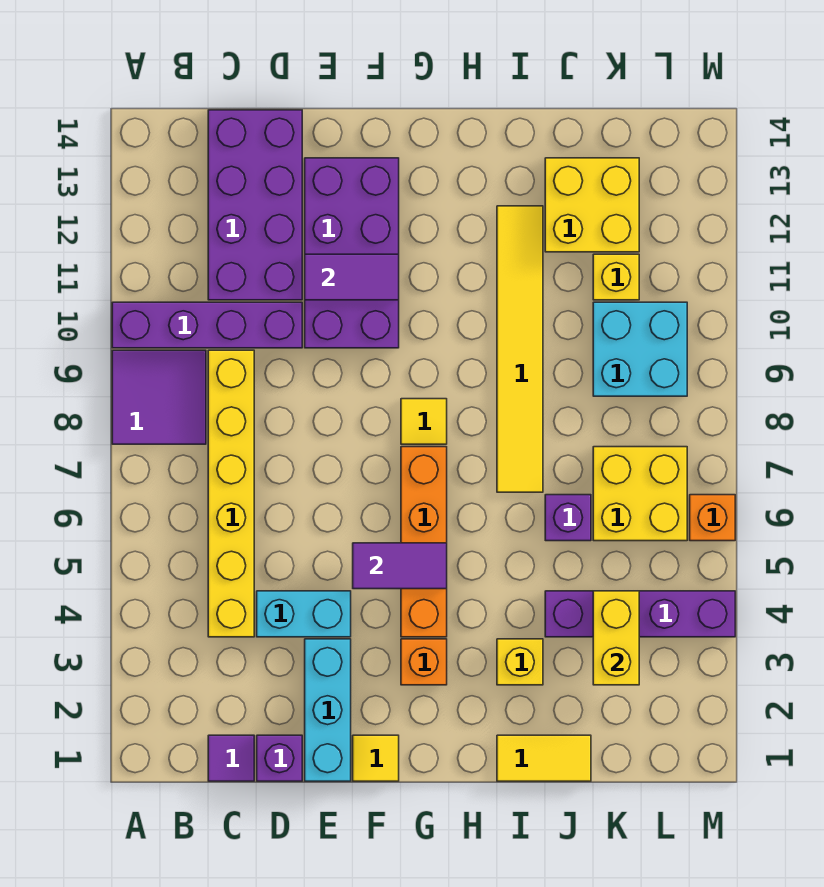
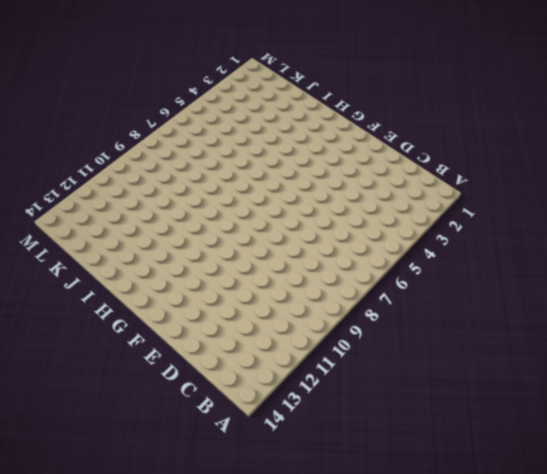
none -> purple tile A8:B9 level 1
none -> purple brick A10:D10 level 1
none -> purple tile C1 level 1

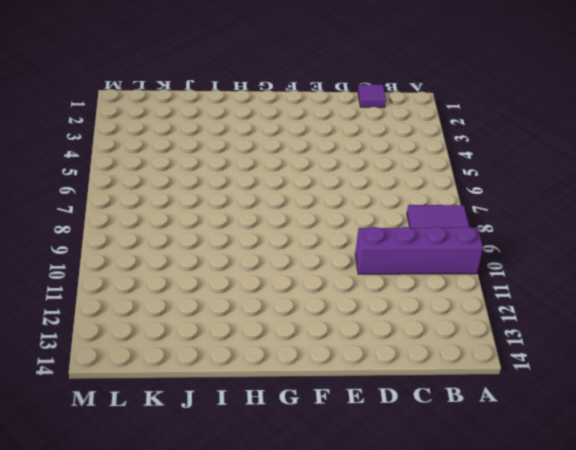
none -> yellow brick C4:C9 level 1
none -> purple brick C11:D14 level 1
none -> purple brick D1 level 1

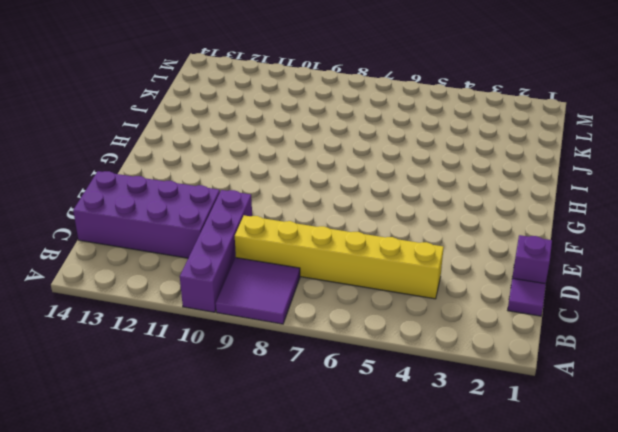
none -> cyan brick D4:E4 level 1
none -> cyan brick E1:E3 level 1
none -> purple brick E10:F13 level 1

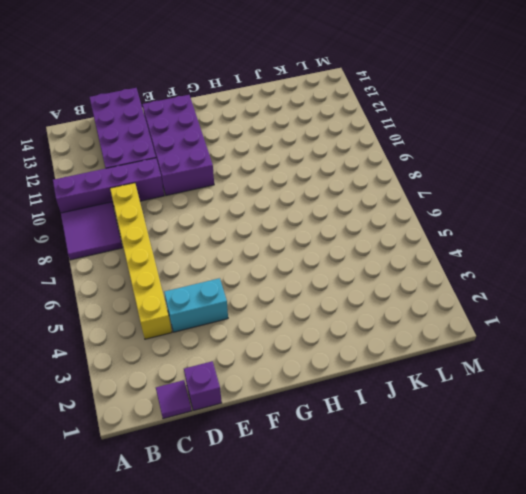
none -> cyan brick E1:E3 level 1
none -> yellow tile F1 level 1
none -> orange brick G3 level 1

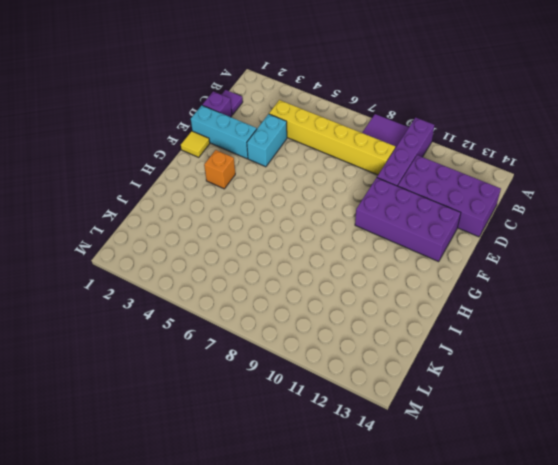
none -> orange brick G4:G7 level 1
none -> yellow tile G8 level 1
none -> yellow tile I1:J1 level 1

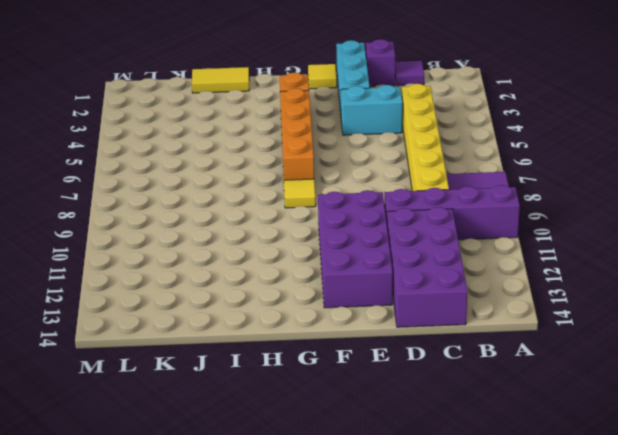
none -> yellow brick I3 level 1
none -> yellow tile I7:I12 level 1
none -> purple brick J4:M4 level 1

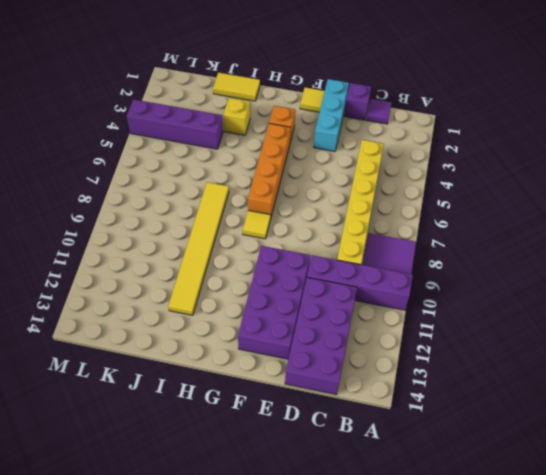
none -> cyan brick D4:E4 level 1
none -> purple brick J6 level 1
none -> yellow brick J12:K13 level 1

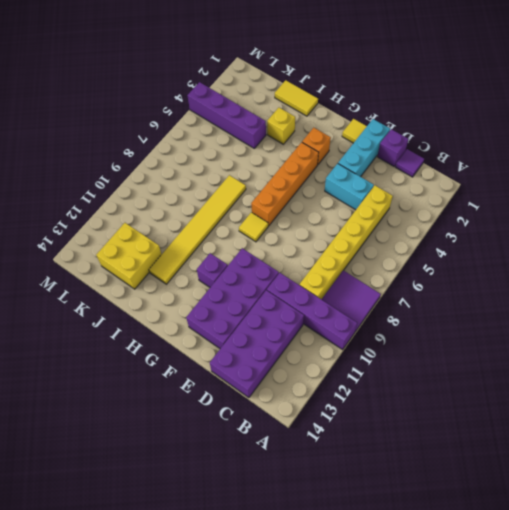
purple brick G11 level 1 -> purple brick J6 level 1
none -> yellow brick K6:L7 level 1
none -> cyan brick K9:L10 level 1
none -> yellow brick K11 level 1

